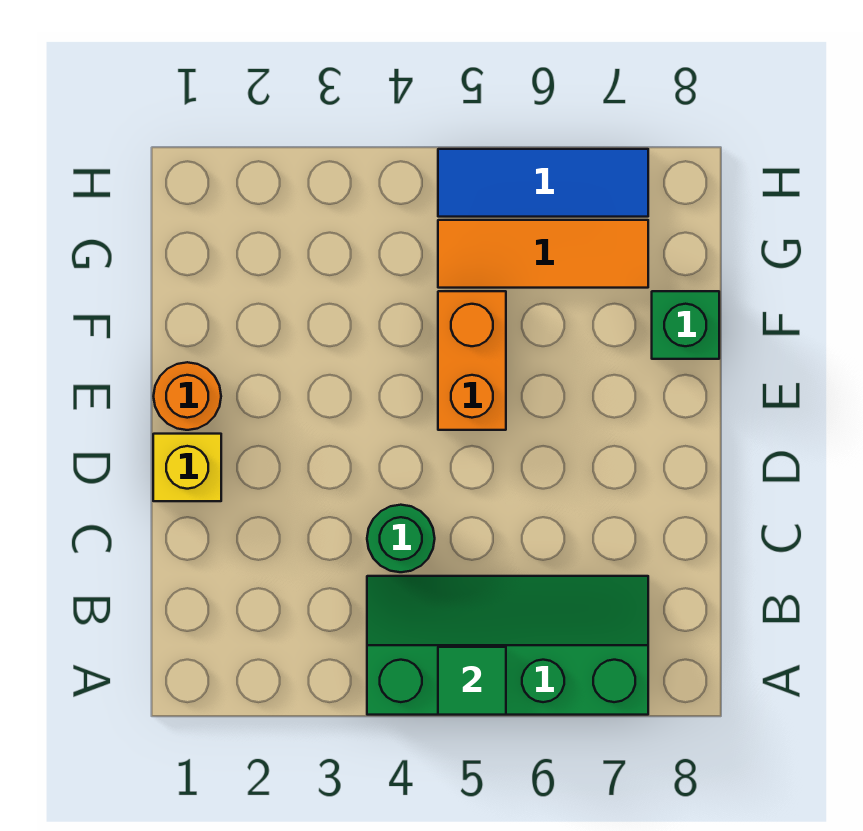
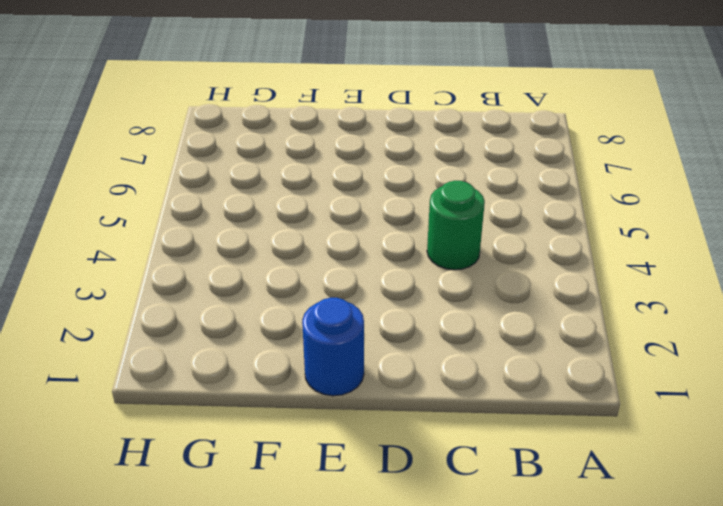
blue round brick E1 level 1 -> orange round brick E1 level 1
none -> green slope A4:B7 level 1 top A
none -> yellow brick D1 level 1

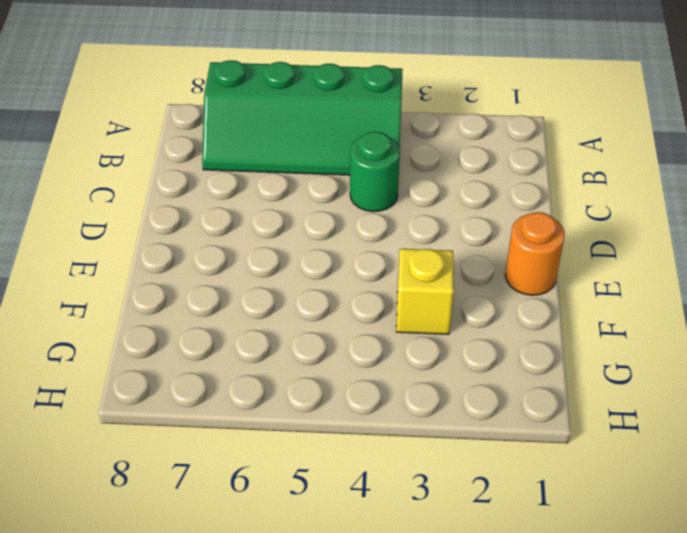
yellow brick F3 level 1 -> yellow brick D1 level 1
none -> orange brick E5:F5 level 1
none -> green brick F8 level 1

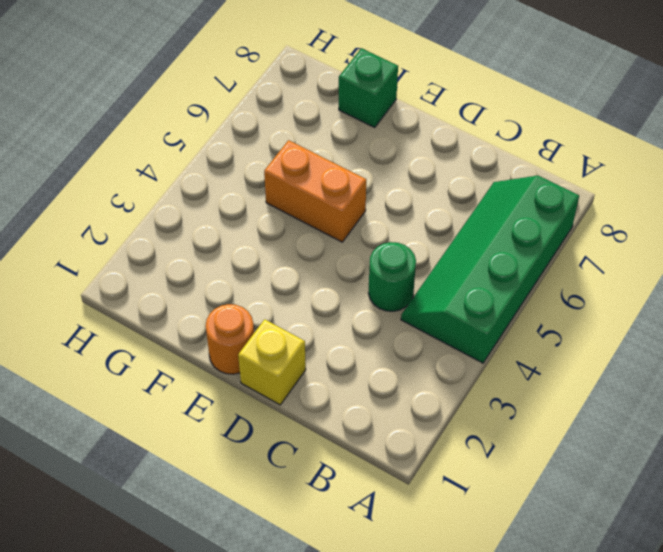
none -> orange tile G5:G7 level 1
none -> blue tile H5:H7 level 1

